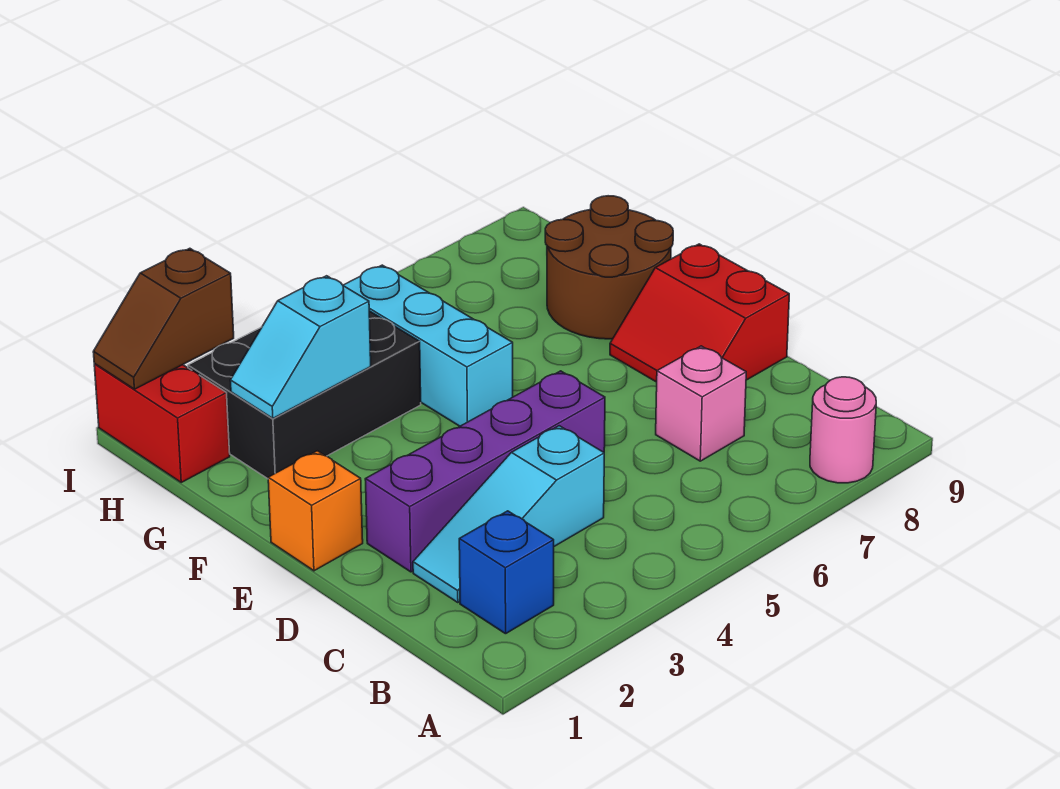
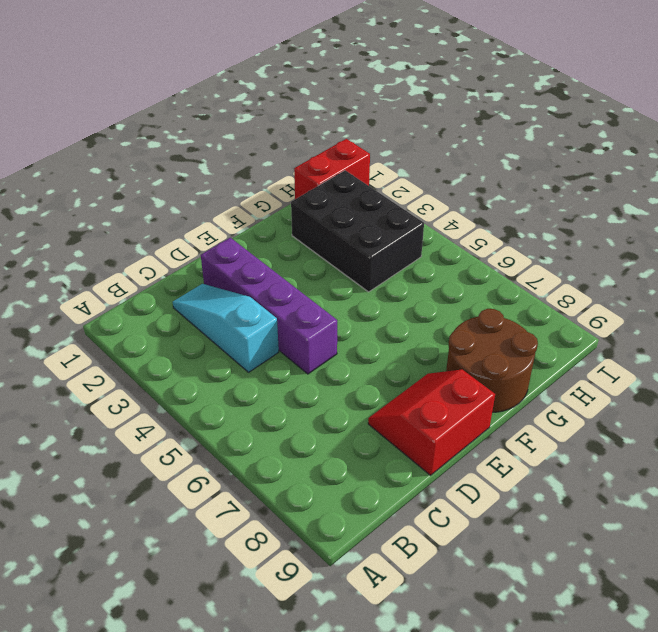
none -> pink round brick A8 level 1
none -> blue brick B2 level 1
none -> pink brick C7 level 1

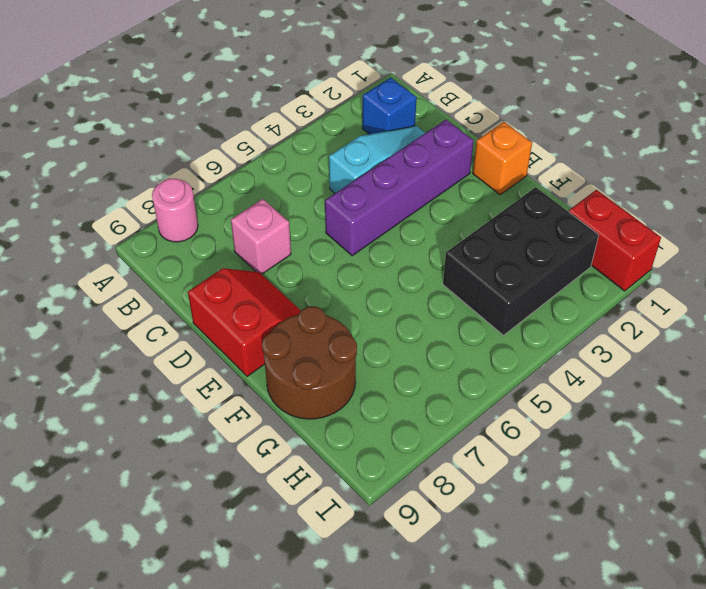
none -> cyan brick F5:H5 level 1
none -> cyan slope G2:G3 level 2 top 3
none -> brown slope I1:I2 level 2 top 2

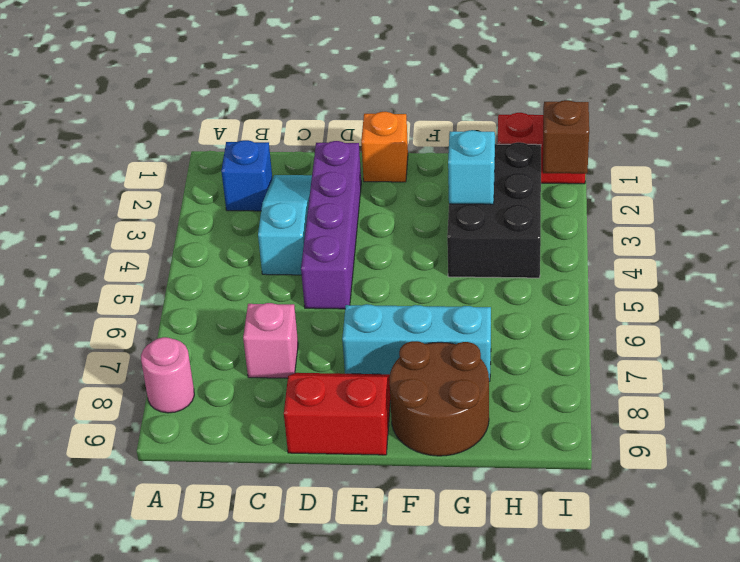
cyan brick E7:G7 level 1 -> cyan brick F5:H5 level 1

